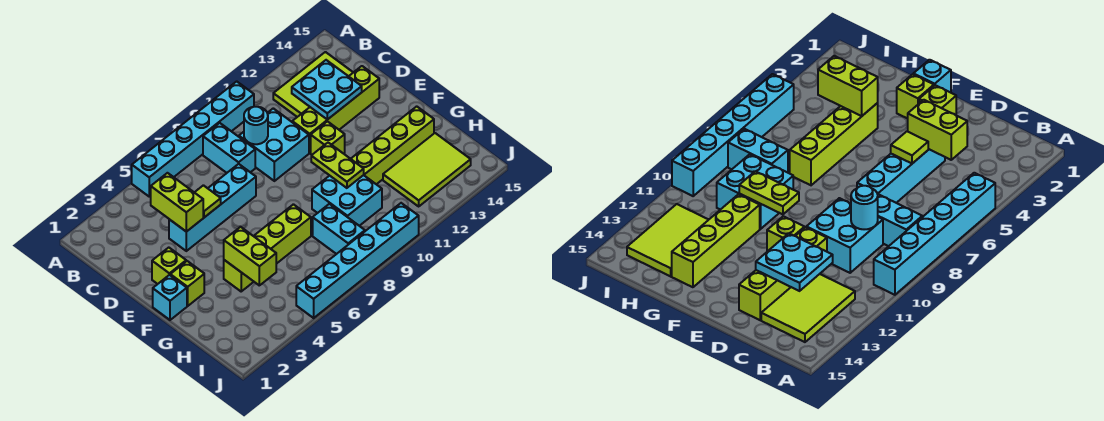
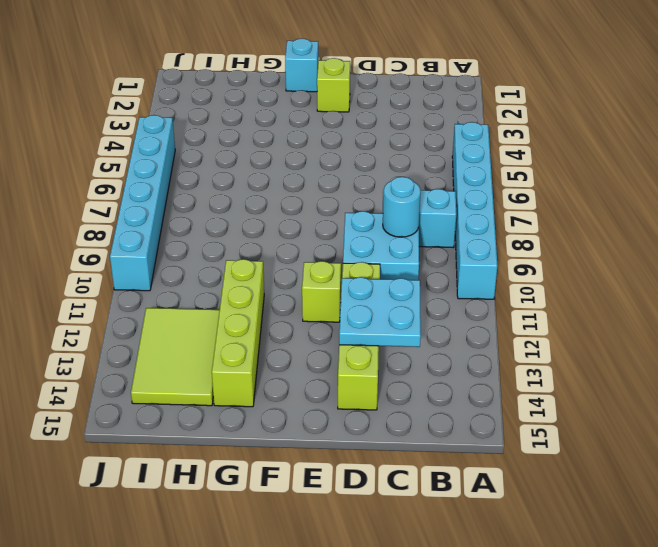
none -> lime tile B12:C14 level 1
none -> cyan brick D4:D7 level 1
none -> lime brick F2 level 1

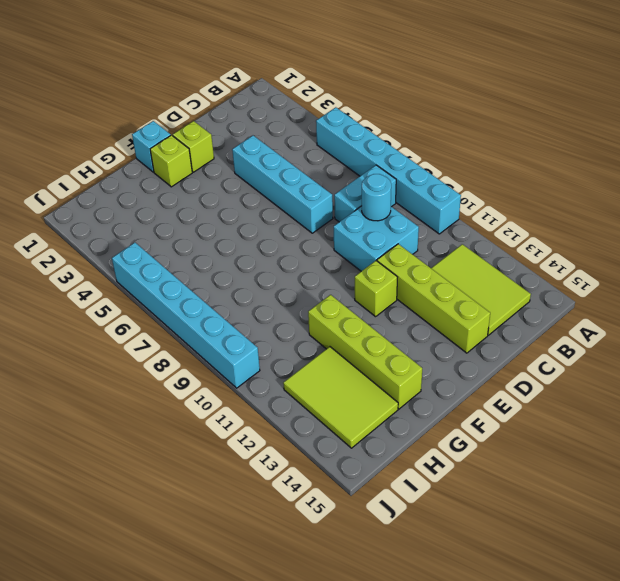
none -> lime brick G4:G7 level 1
none -> cyan brick G9:H10 level 1
none -> cyan brick H8:I8 level 1

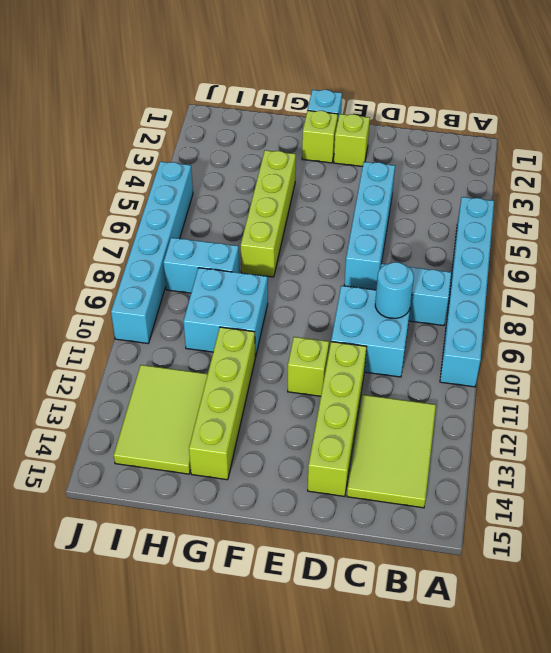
none -> lime brick C4:D4 level 2
none -> cyan plate C12:D13 level 2
none -> lime tile D5 level 2

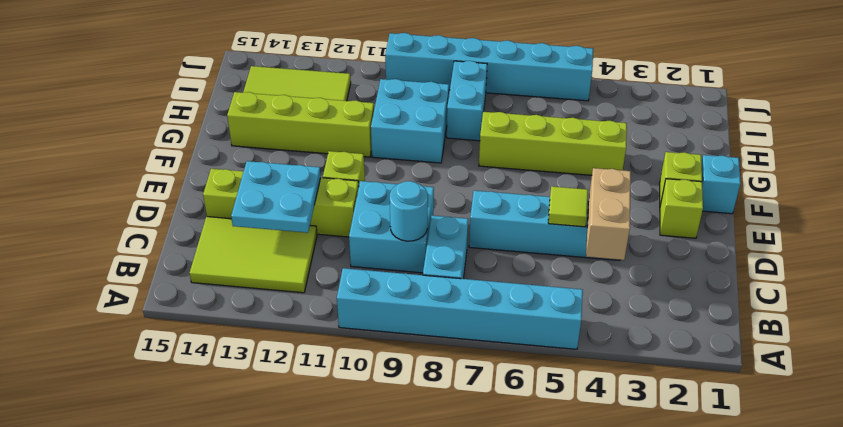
tan brick C4:D4 level 2 -> lime brick C4:D4 level 2
none -> lime plate F10:G10 level 2
none -> lime brick G4:H4 level 2

